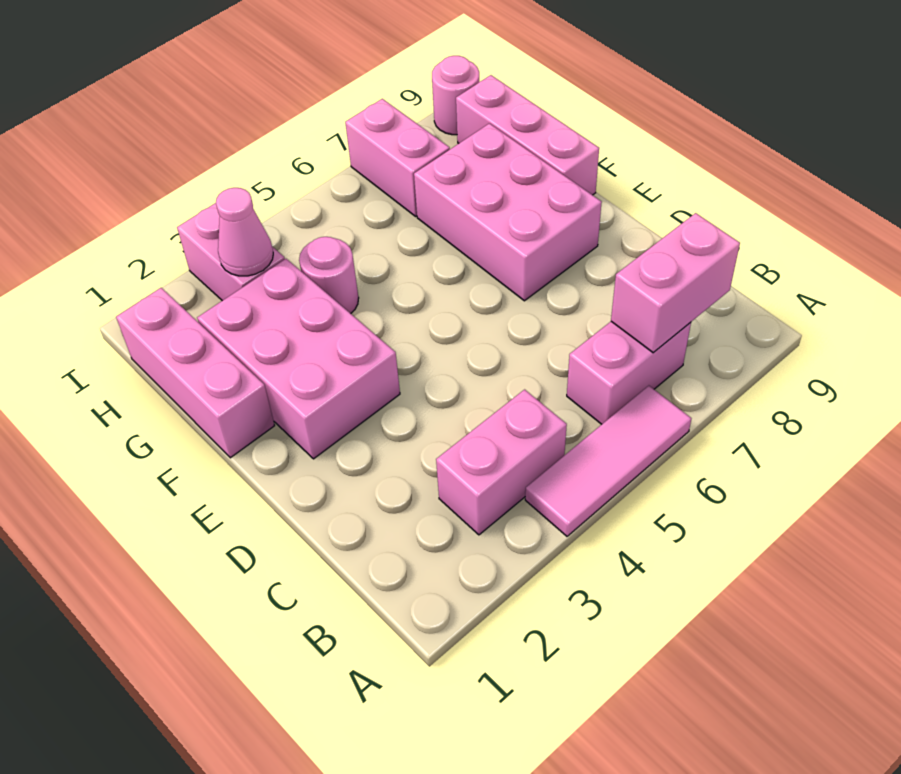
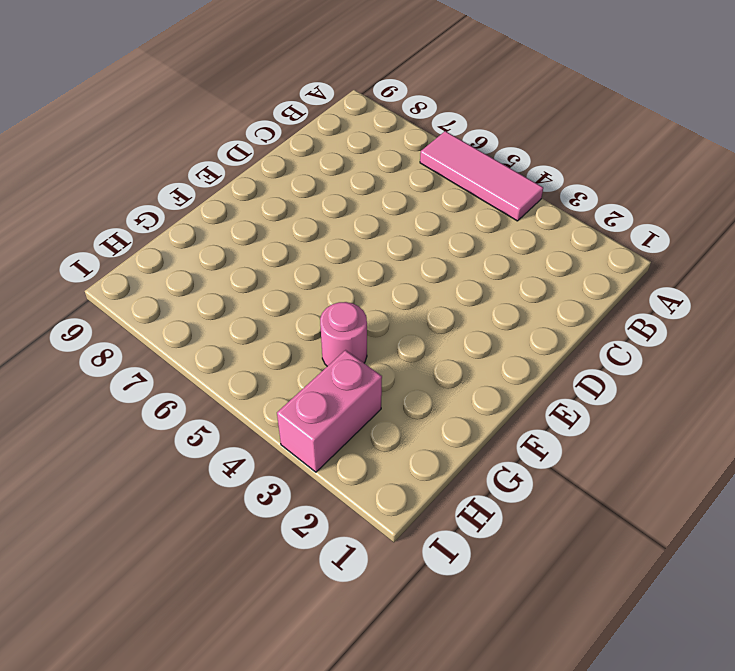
none -> pink brick B3:B4 level 1
none -> pink brick B6:B7 level 1
none -> pink brick E2:G3 level 1

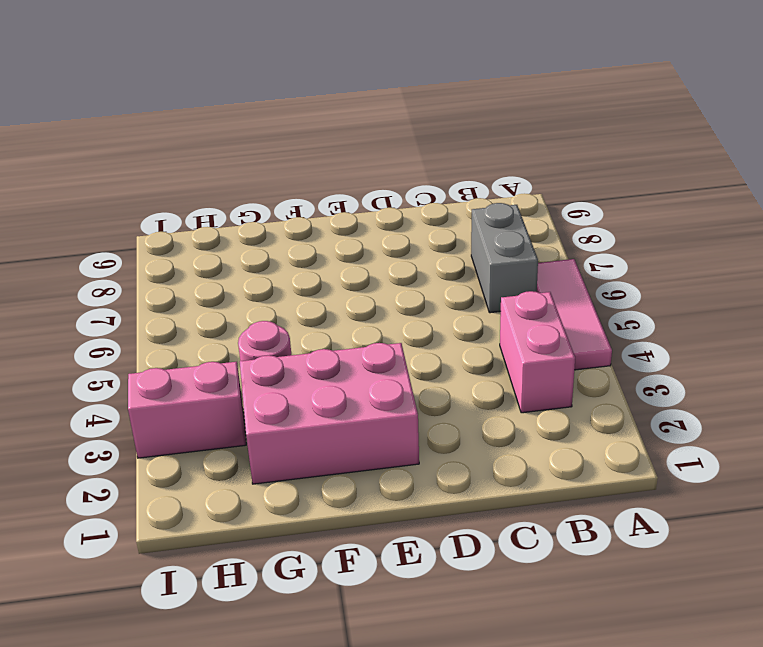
grey brick B6:B7 level 1 -> pink brick B6:B7 level 1
none -> pink brick E7:G8 level 1
none -> pink brick F1:H1 level 1
none -> pink brick F9:H9 level 1

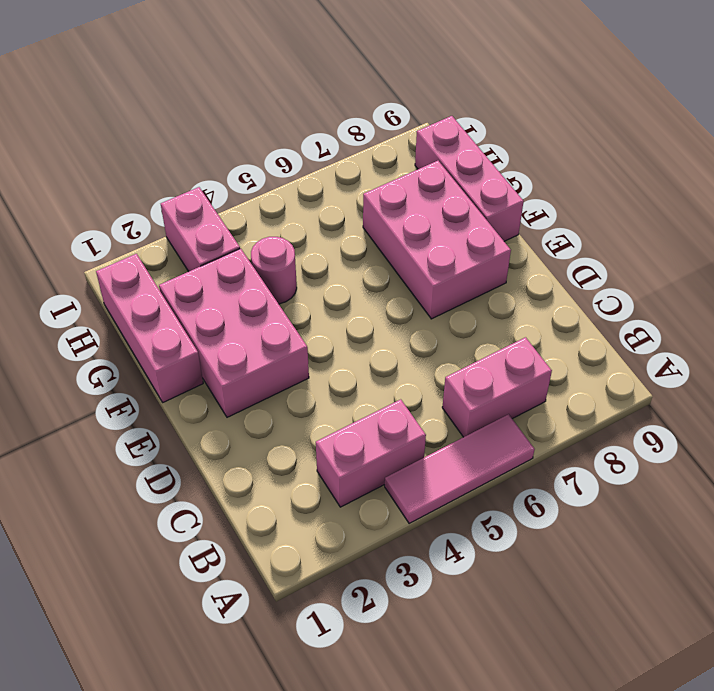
none -> pink brick H7:I7 level 1
none -> pink round brick I9 level 1
none -> pink brick B7:B8 level 2

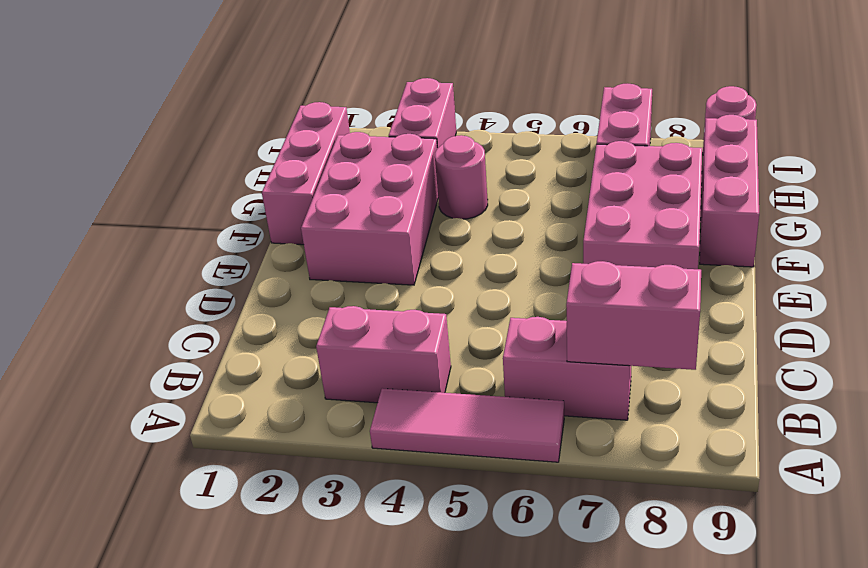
none -> pink cone H3 level 2

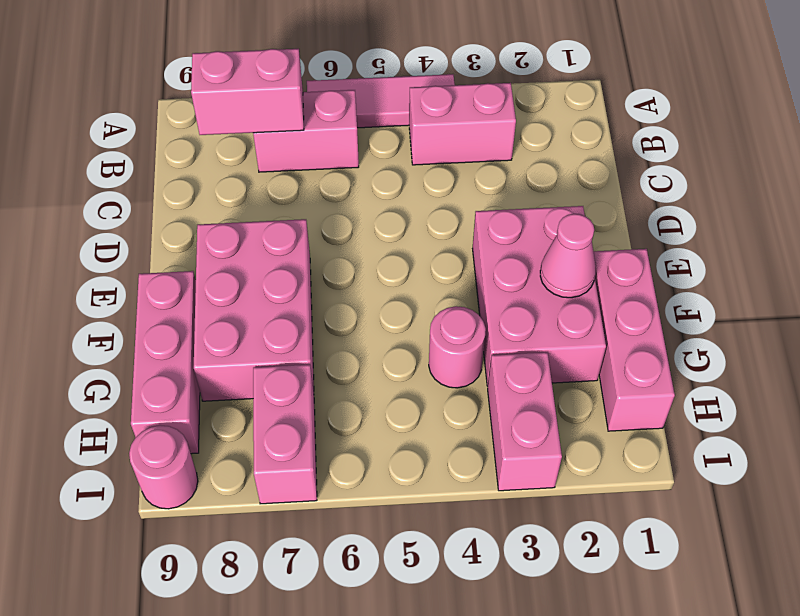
pink cone F2 level 2 -> pink cone H3 level 2

